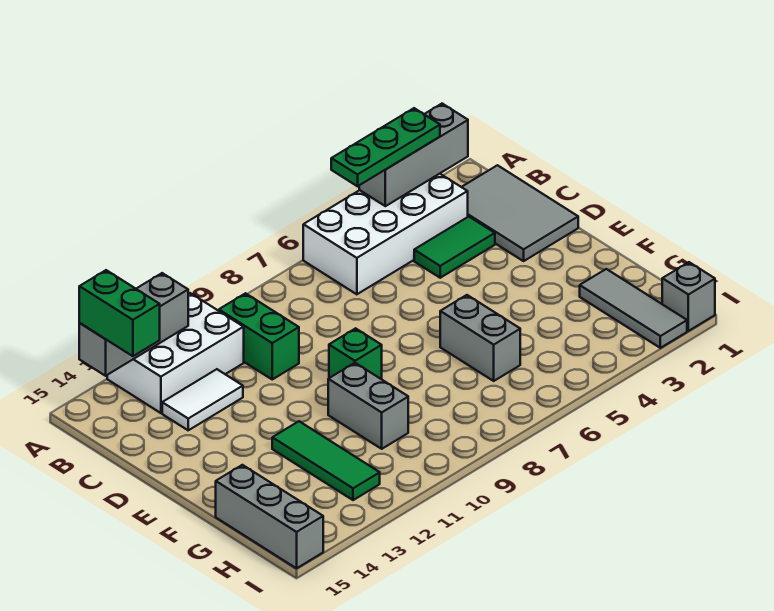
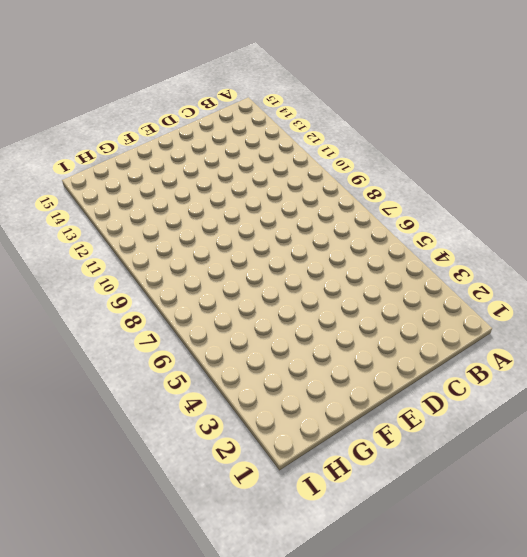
none -> white brick A3:B6 level 1
none -> white brick A11:B13 level 1
none -> grey tile B1:D2 level 1

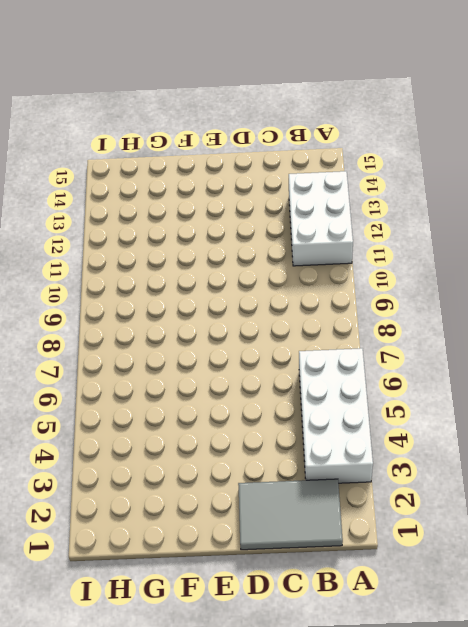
none -> green brick B10:C10 level 1
none -> green tile C3:C4 level 1
none -> white tile C12:C13 level 1

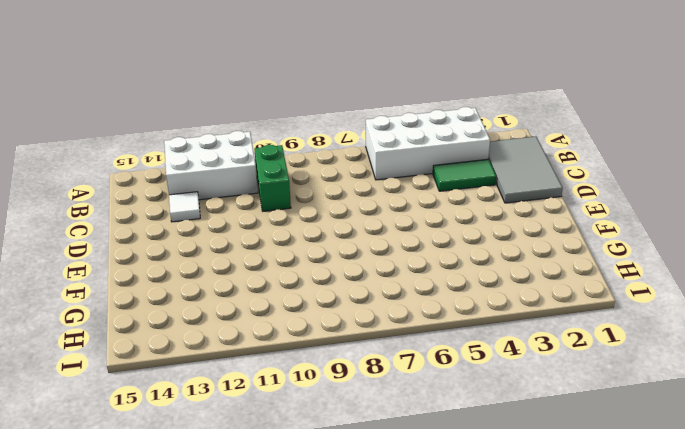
white tile C13 level 1 -> white tile C12:C13 level 1
none -> green brick E9 level 1
none -> grey brick F6:G6 level 1
none -> grey brick F10:G10 level 1

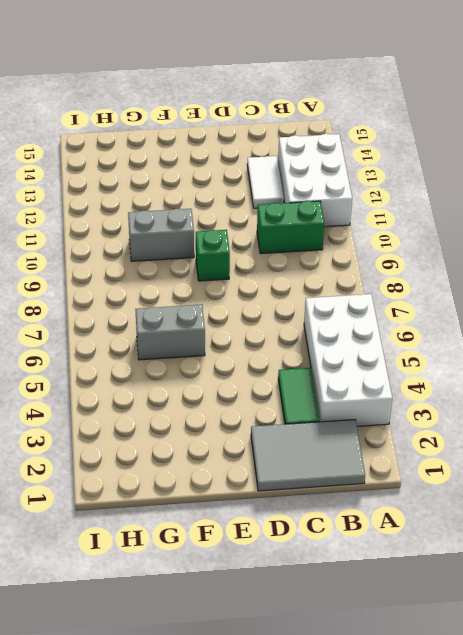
none -> green tile F12:H12 level 1
none -> grey tile G2:I2 level 1
none -> grey brick G15:I15 level 1

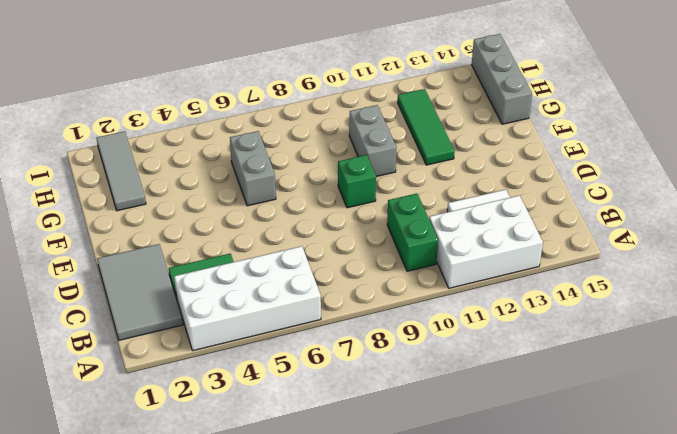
none -> grey brick I1 level 1
none -> grey brick A2:A4 level 2
none -> grey brick A12:A14 level 2

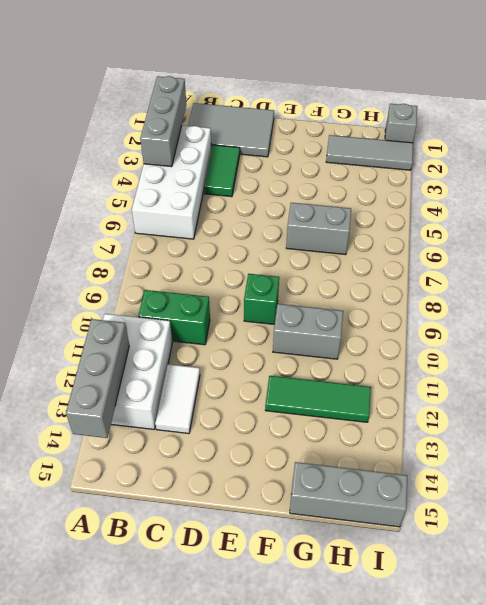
none -> green plate A3:A5 level 3
none -> green brick A14:B14 level 3

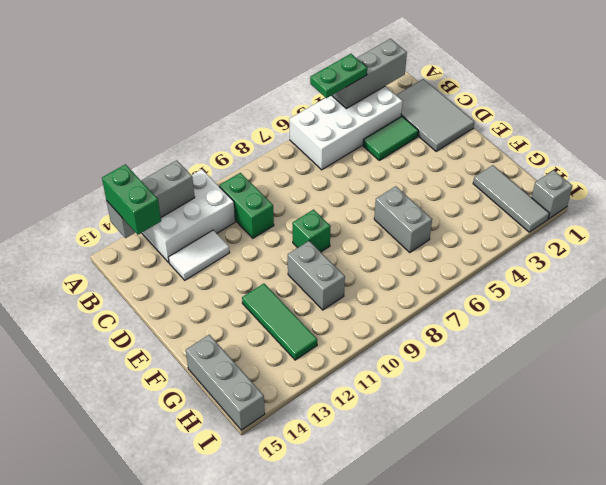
green plate A4:A5 level 3 -> green plate A3:A5 level 3

